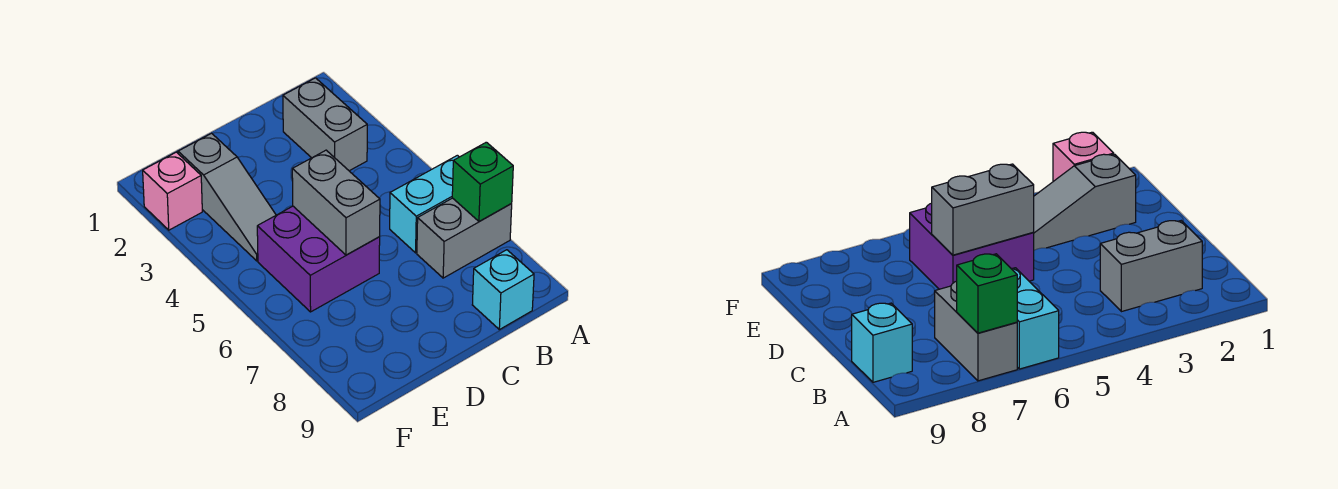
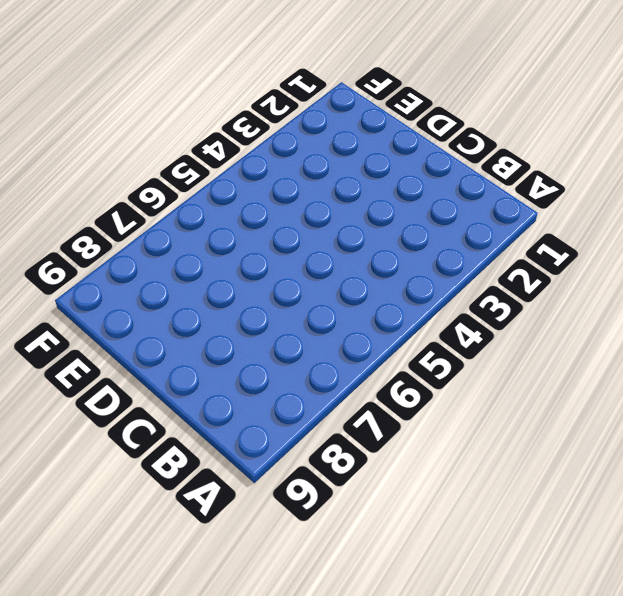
none -> cyan brick A6:B6 level 1
none -> grey brick A7:B7 level 1

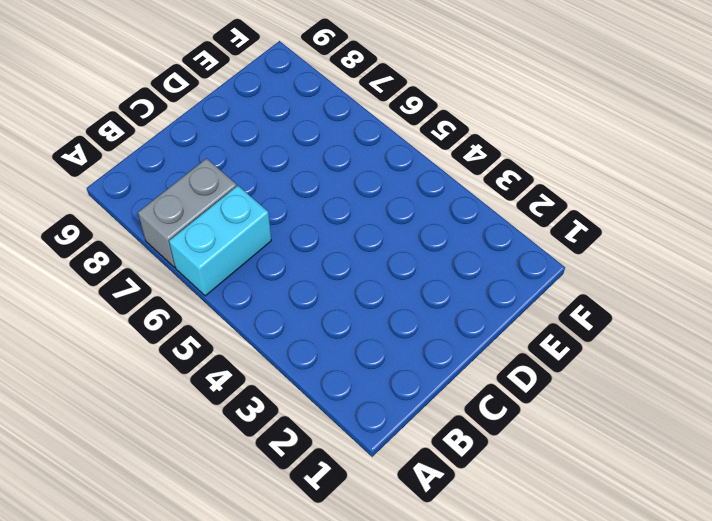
none -> grey brick B2:B3 level 1
none -> cyan brick B9 level 1

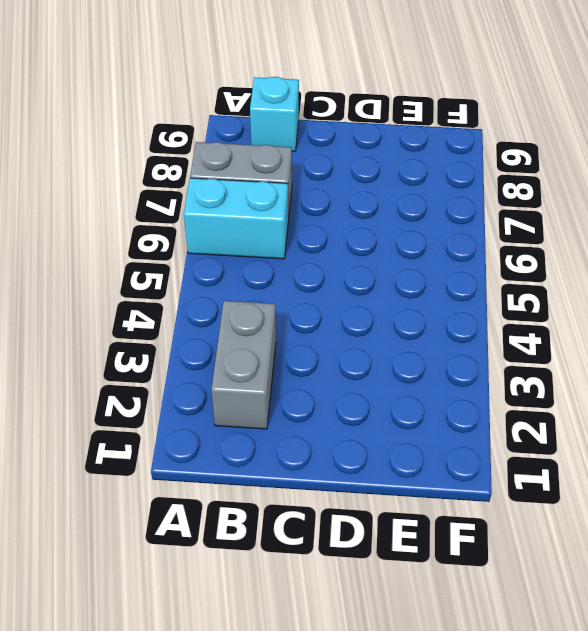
none -> purple brick D5:E6 level 1
none -> grey slope E2:E4 level 1 top 2

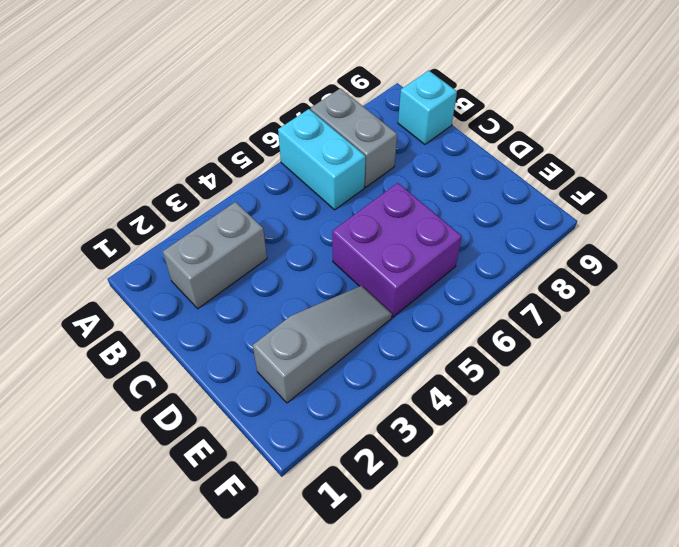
none -> pink brick F2 level 1
none -> green brick A7 level 2

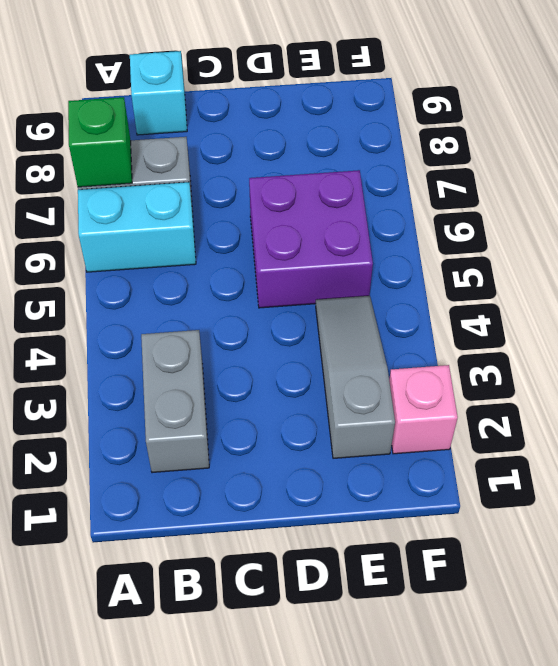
none -> grey brick D5:D6 level 2

